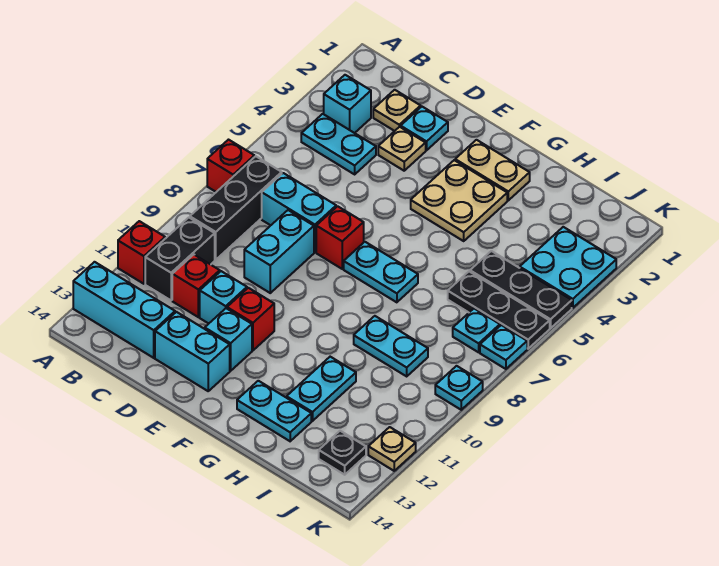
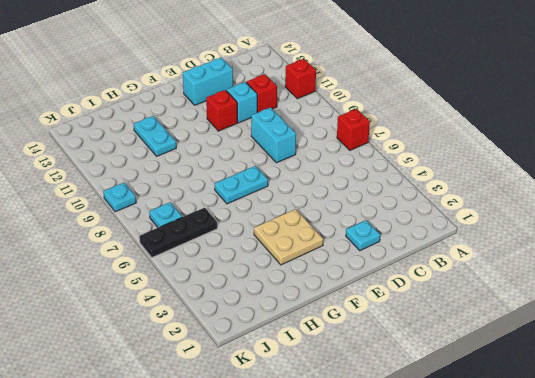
none -> cyan brick A13:C13 level 1
none -> cyan brick B3 level 1
none -> cyan plate B4:C4 level 1
none -> black brick B7:B9 level 1

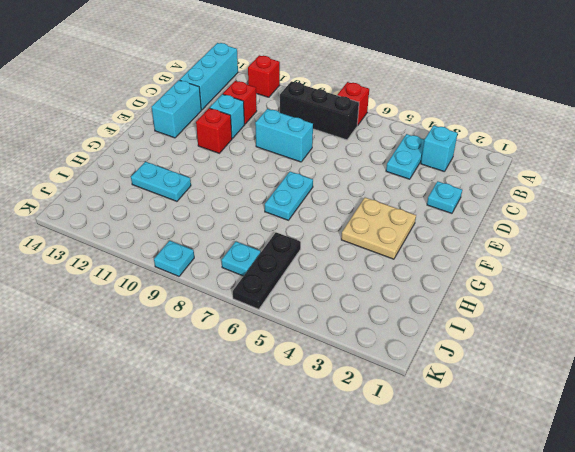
none -> black brick B10:B11 level 1
none -> tan plate C2 level 1
none -> cyan brick C7:D7 level 1
none -> tan plate D3 level 1

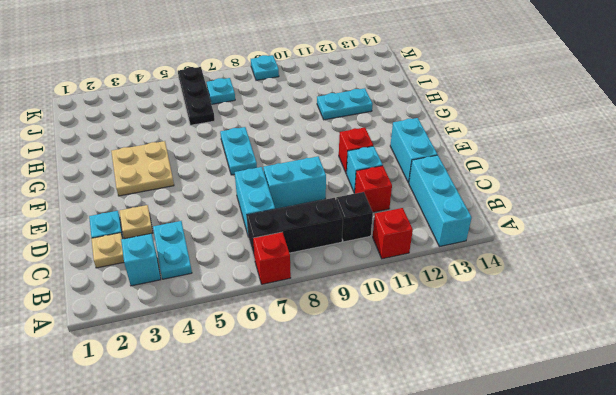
black brick B10 level 1 -> black brick B10:B11 level 1
none -> red brick E7 level 1
none -> cyan brick E12 level 1
none -> tan plate F2:G2 level 1
none -> cyan plate G13:H13 level 1

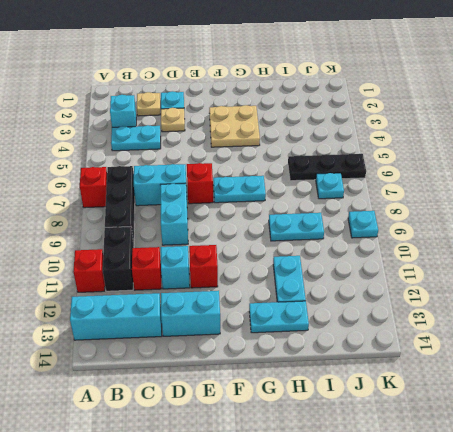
none -> cyan brick E12 level 1
none -> tan plate F2:G2 level 1
none -> black plate I5:K5 level 1
none -> cyan plate J3:K4 level 1

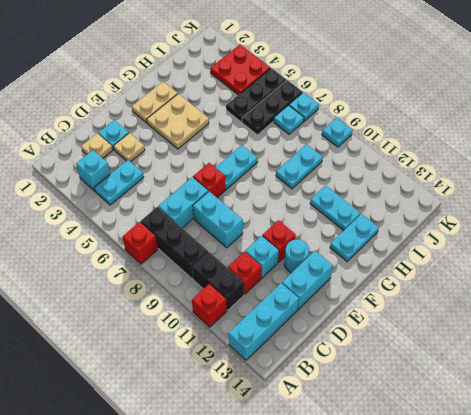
cyan round brick E12 level 1 -> cyan brick E12 level 1
red plate J3:K4 level 1 -> cyan plate J3:K4 level 1
none -> black plate J13 level 1
none -> tan plate K12 level 1

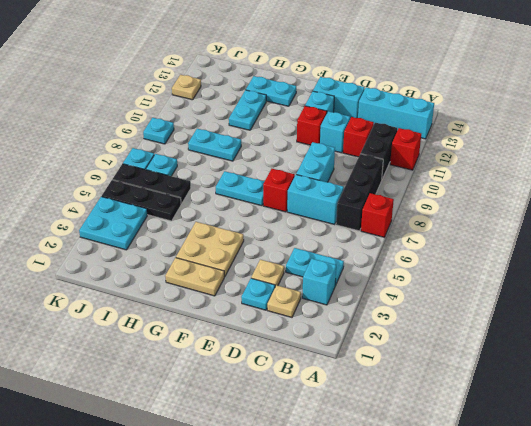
none -> black plate J13 level 1

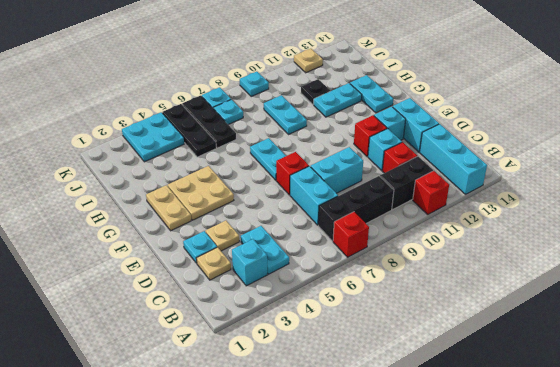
black plate I11 level 1 -> black plate J13 level 1

